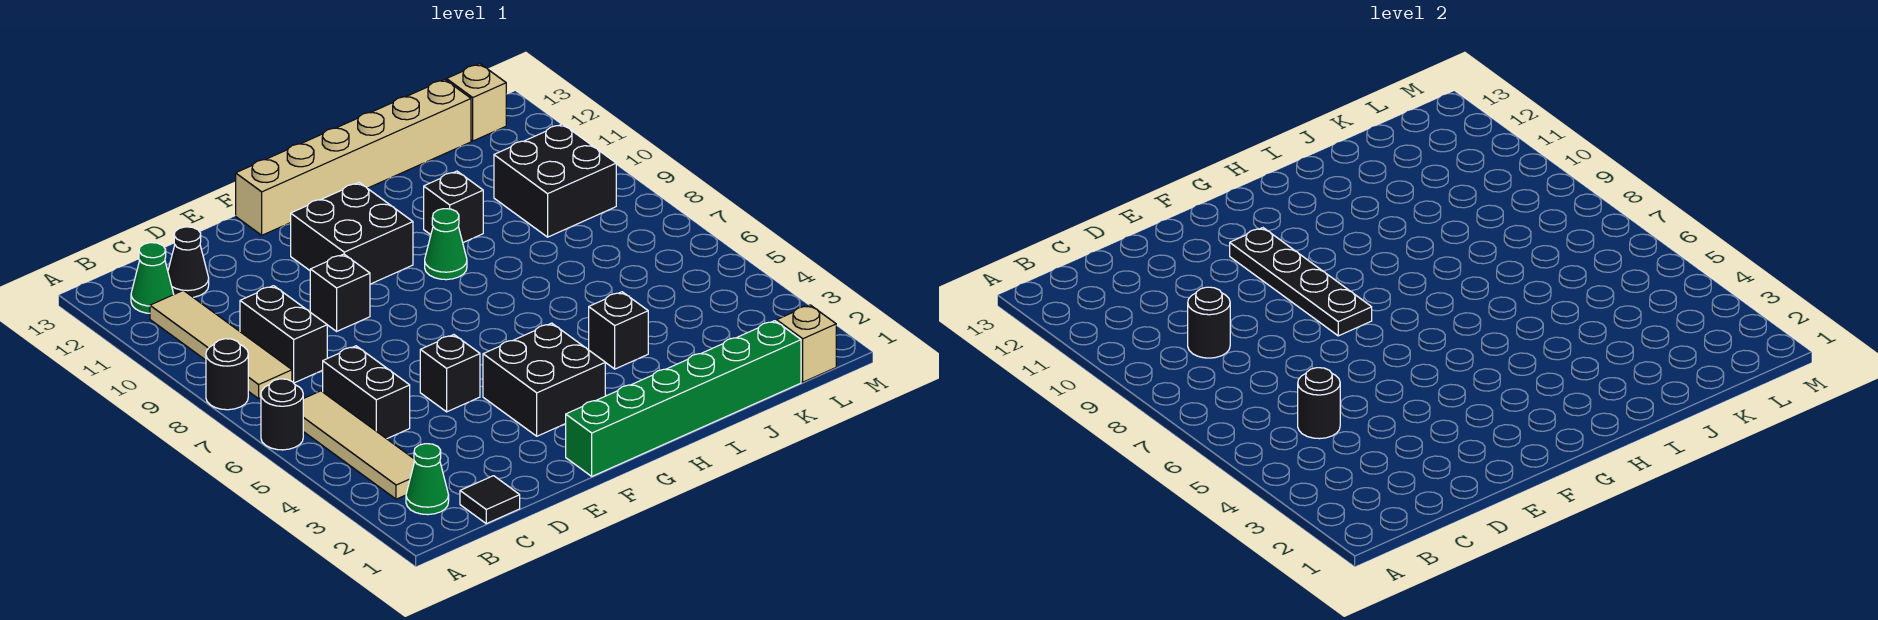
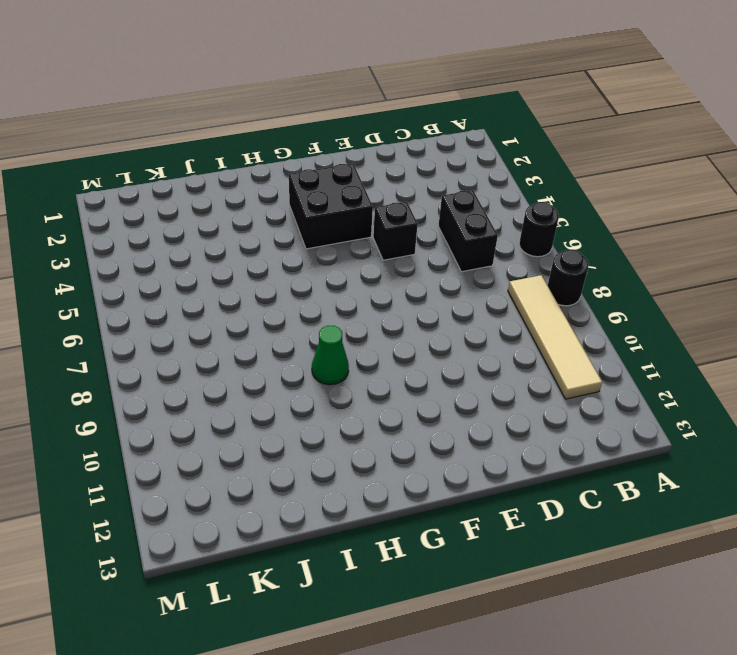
none -> green cone B2 level 1
none -> tan tile B3:B6 level 1
none -> green cone B12 level 1

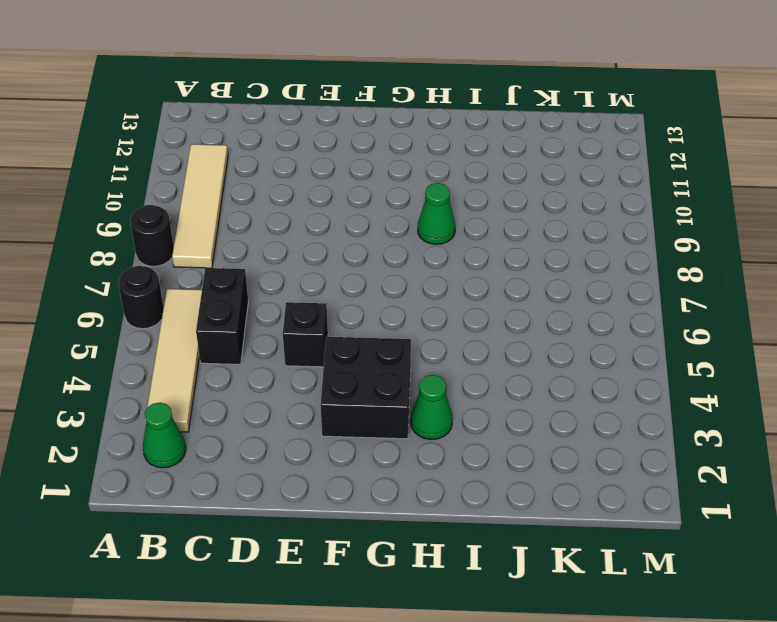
green cone H3 level 1 -> green cone B12 level 1
none -> black tile C1 level 1
none -> black brick C8:C9 level 1
none -> black cone C12 level 1

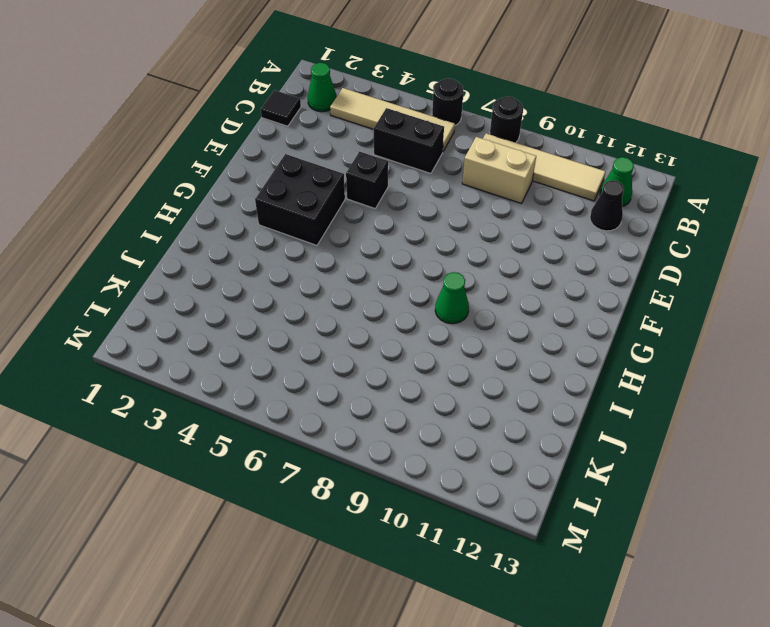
tan brick C8:C9 level 1 -> black brick C8:C9 level 1
none -> black brick E9 level 1
none -> green brick F1:K1 level 1
none -> black brick F10:G11 level 1

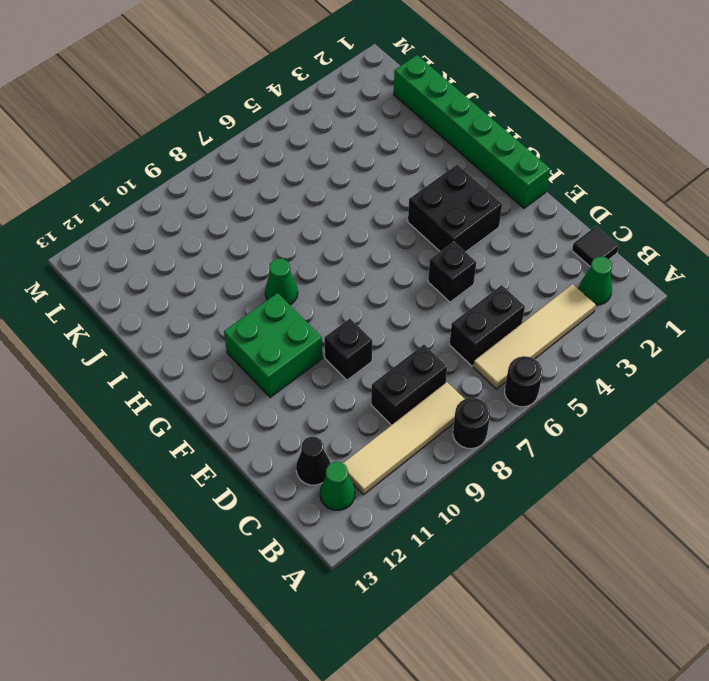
green brick F10:G11 level 1 -> black brick F10:G11 level 1
none -> tan brick F13:K13 level 1
none -> black brick I4 level 1
none -> black brick I10 level 1

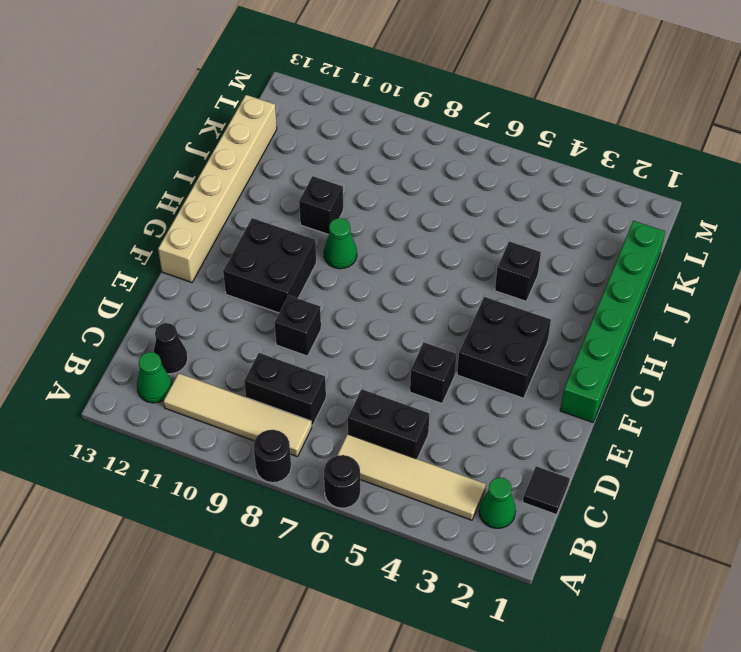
none -> black brick K9:L10 level 1
none -> tan brick L1 level 1
none -> tan brick L13 level 1

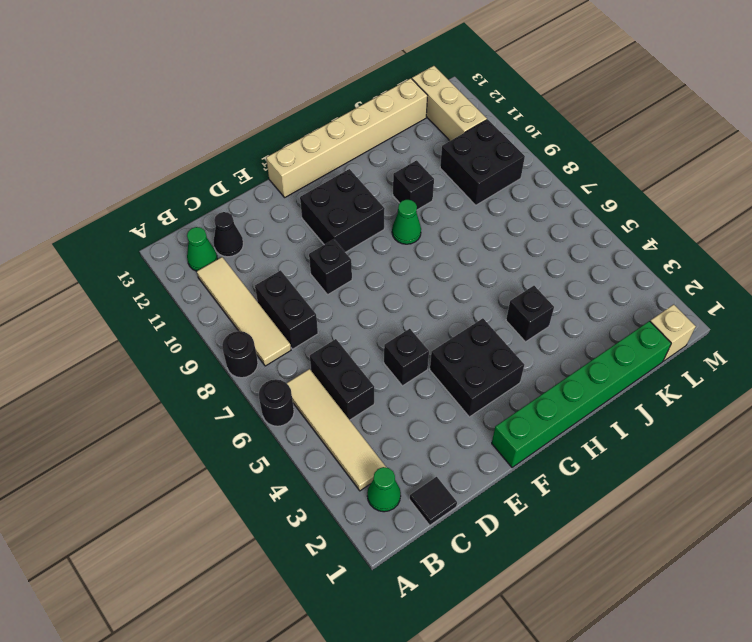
tan brick L11:L13 level 1 -> tan brick L13 level 1
none -> black round brick C5 level 2
none -> black round brick C9 level 2
none -> black plate F8:F11 level 2

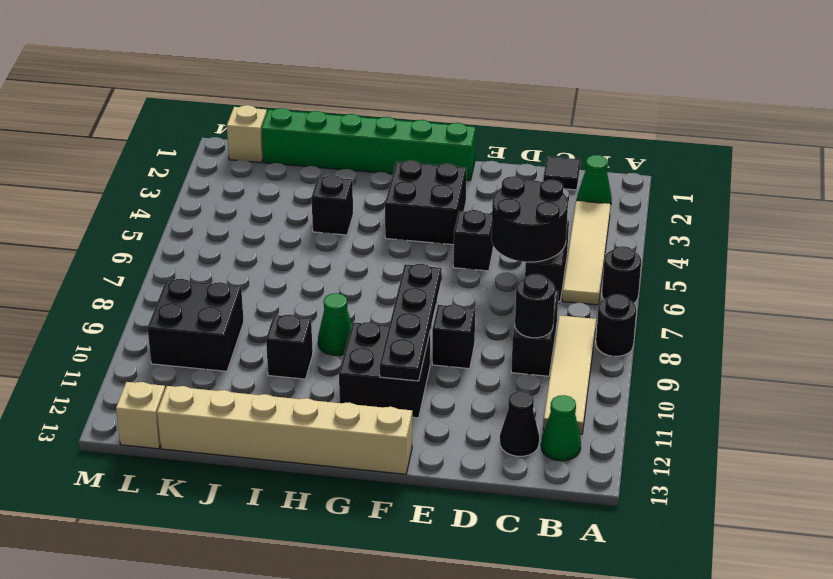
black round brick C5:D6 level 2 -> black round brick C5 level 2

